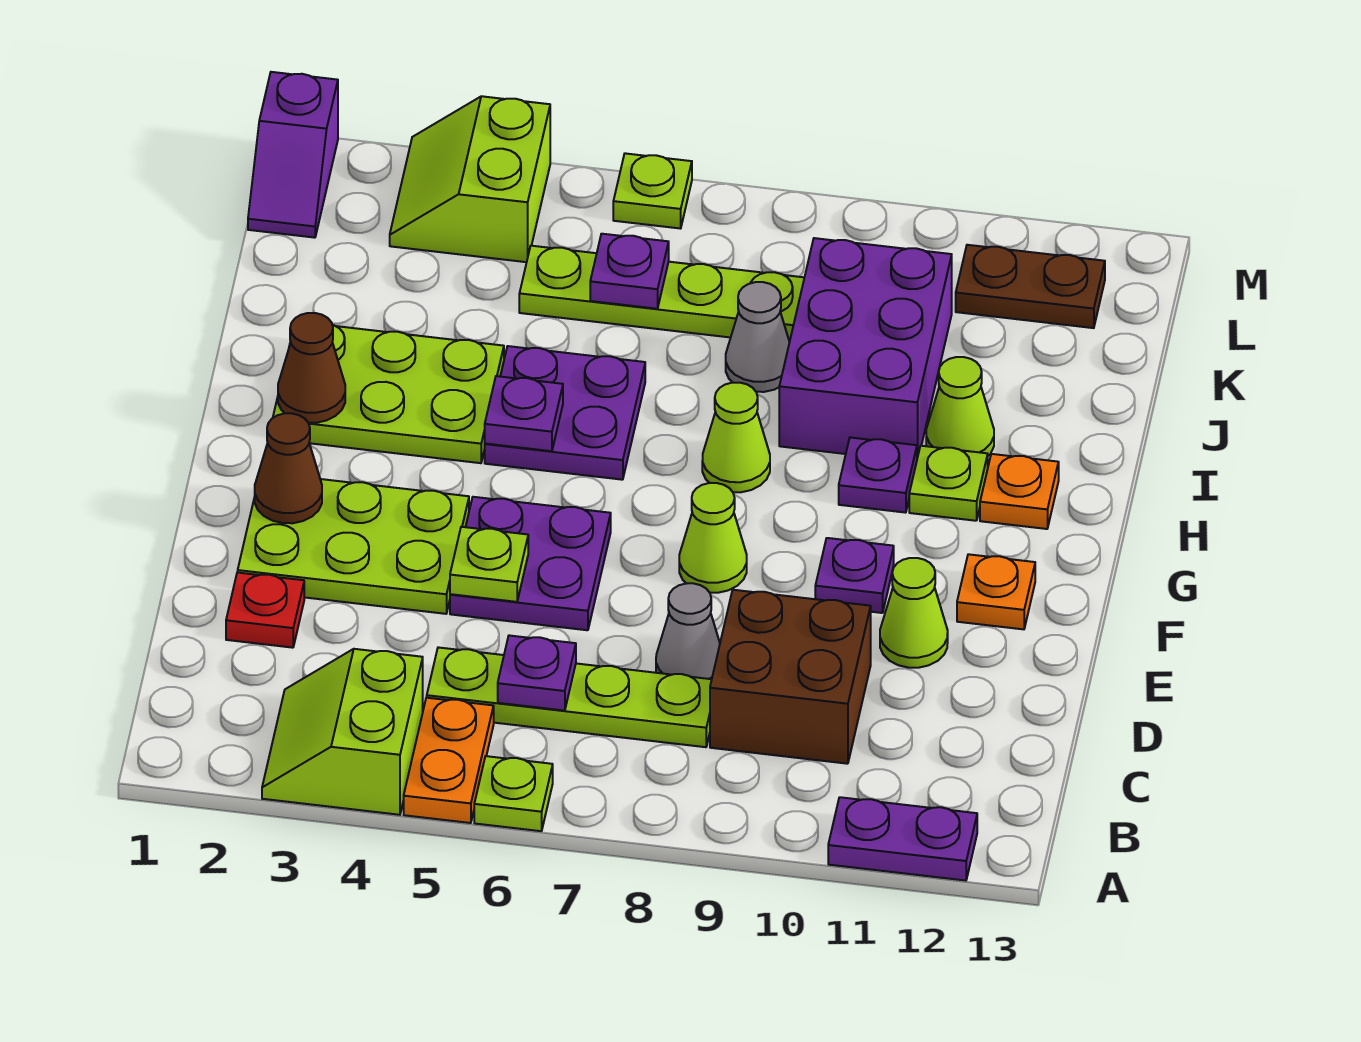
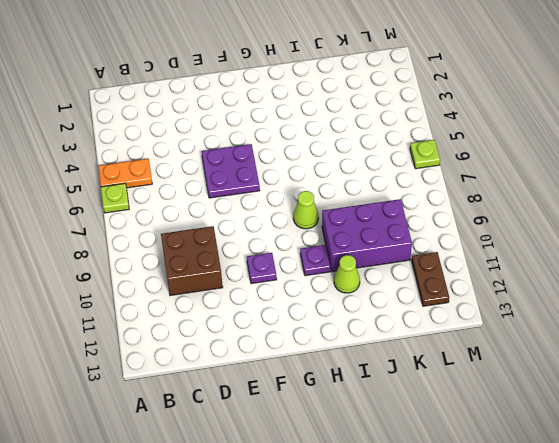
none -> lime slope A3:B4 level 1 top 4
none -> purple plate A11:A12 level 1
none -> lime plate C5:C8 level 1
none -> red plate D2 level 1

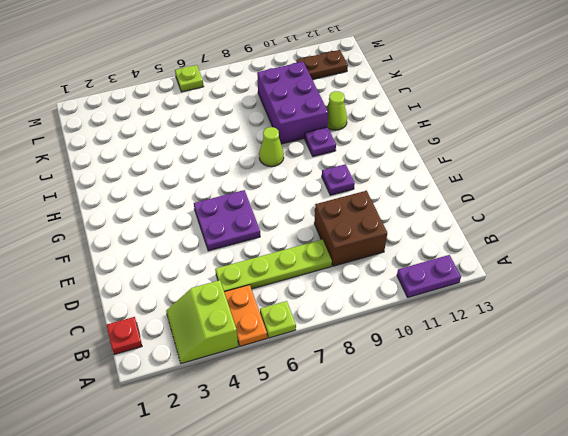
red plate B1 level 1 -> red plate D2 level 1
none -> grey cone D8 level 1
none -> lime plate E2:F4 level 1
none -> lime cone E11 level 1
none -> lime cone F8 level 1

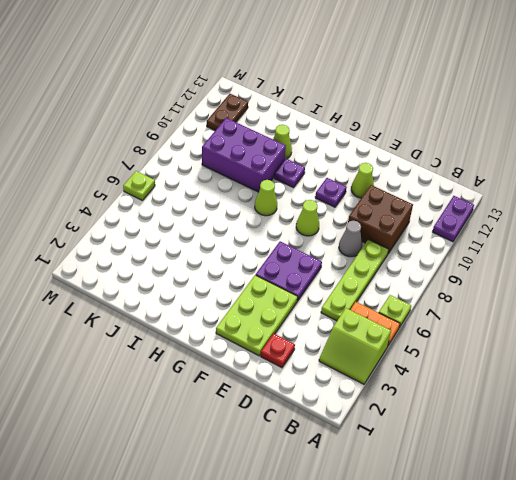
none -> orange plate F12 level 1
none -> lime plate H2:I4 level 1
none -> purple plate H5:I6 level 1
none -> lime plate H11 level 1

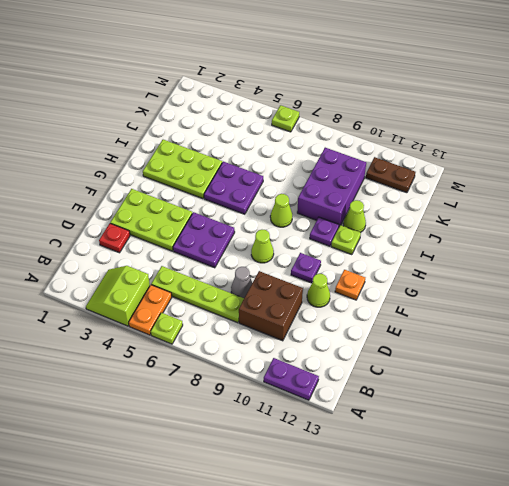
none -> orange plate H12 level 1
none -> grey cone J8 level 1
none -> lime plate K5:K8 level 1
none -> purple slope L1:M1 level 1 top M

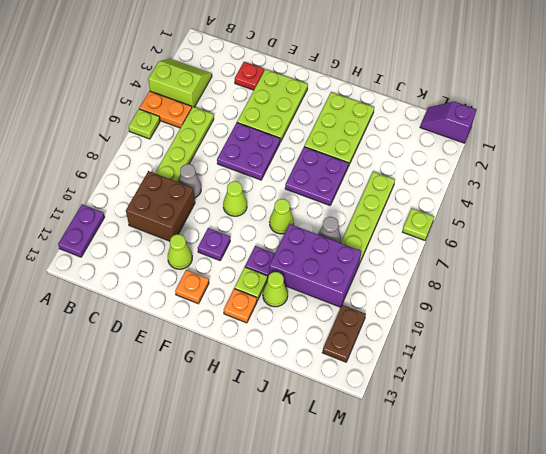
none -> lime slope L3:M4 level 1 top 4
none -> purple plate C6 level 2
none -> lime plate E5 level 2
none -> brown cone F2 level 2

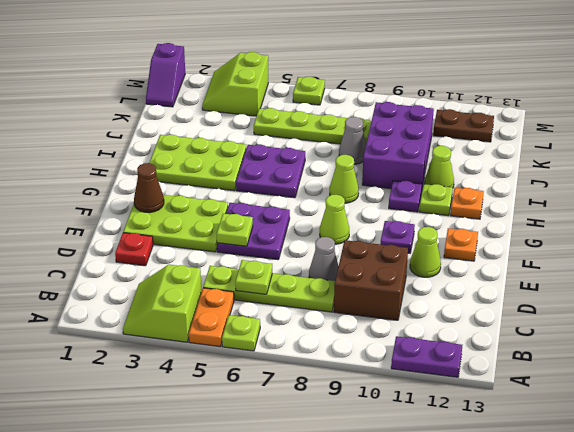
lime plate C6 level 2 -> purple plate C6 level 2
none -> brown cone H2 level 2
none -> purple plate H5 level 2
none -> purple plate K6 level 2

